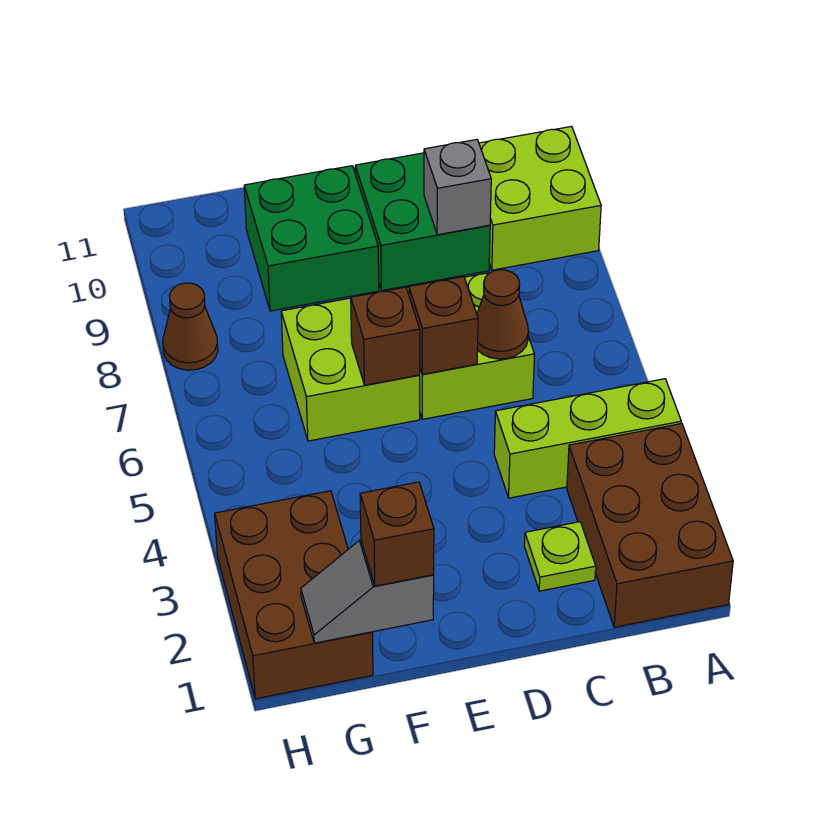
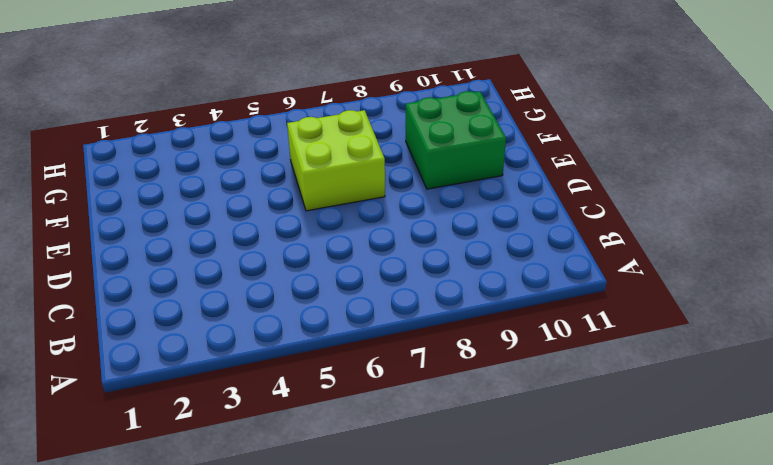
none -> brown brick A1:B3 level 1
none -> lime brick A4:C4 level 1
none -> lime brick A9:B10 level 1

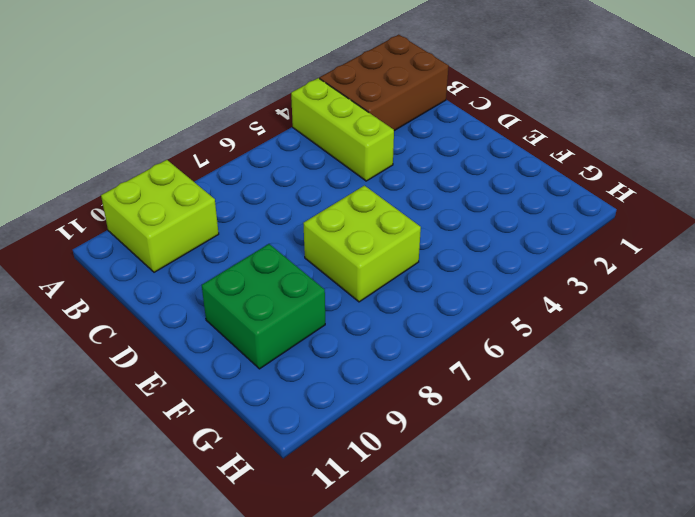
none -> lime plate C2 level 1
none -> lime brick C6:D7 level 1
none -> green brick C9:D10 level 1

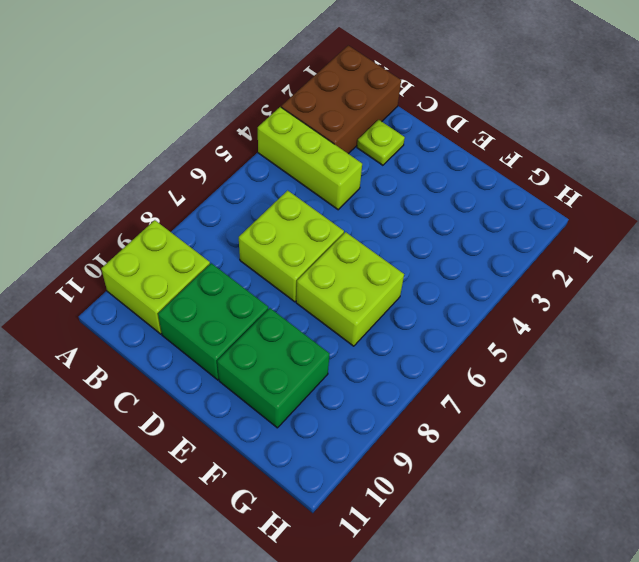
none -> brown brick G1:H3 level 1
none -> brown cone H8 level 1
none -> brown cone C6 level 2

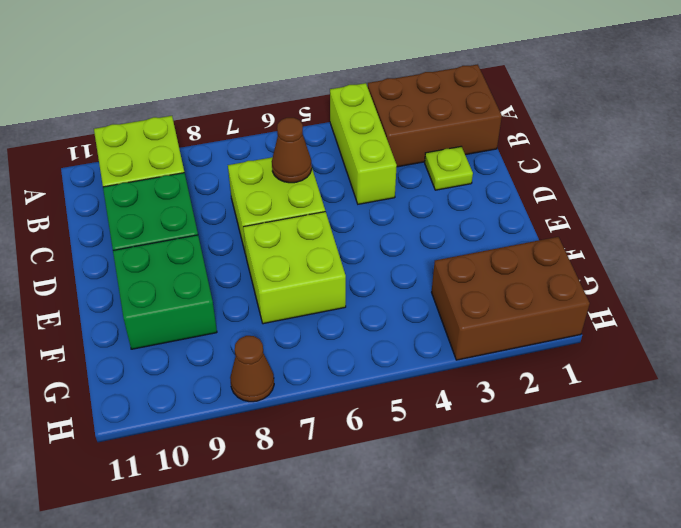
none -> grey brick C9 level 2
none -> brown brick D6 level 2
none -> brown brick E6 level 2

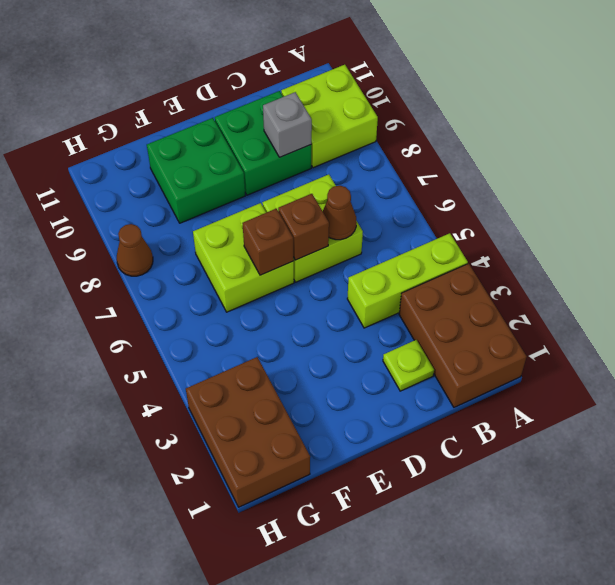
none -> grey slope F1:G1 level 2 top F
none -> brown brick F1 level 3

